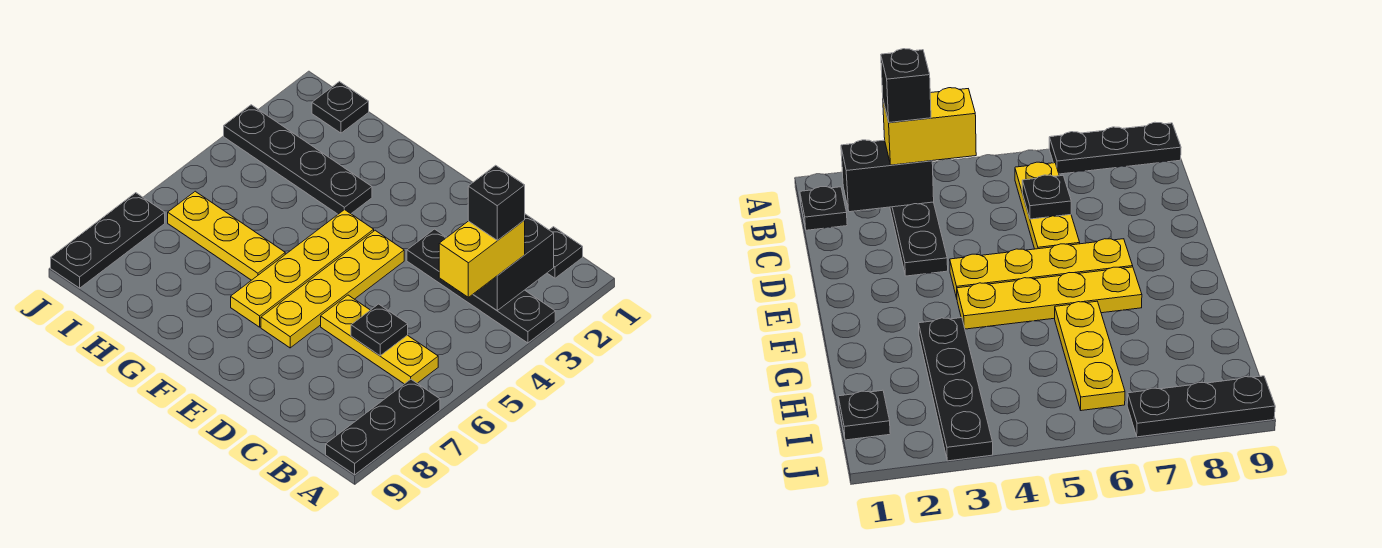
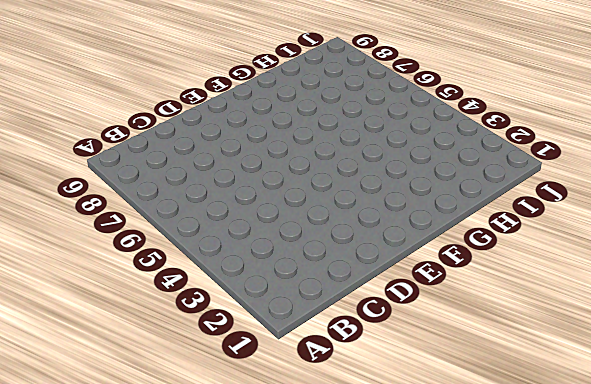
none -> black plate A3:D3 level 1
none -> black plate A7:A9 level 1
none -> black plate B1 level 1

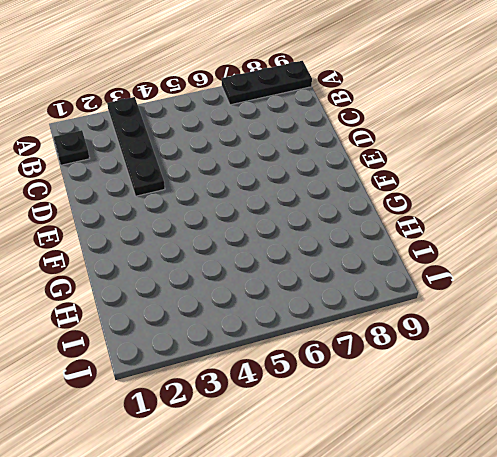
none -> yellow plate B6:D6 level 1
none -> yellow plate E4:E7 level 1
none -> yellow plate F4:F7 level 1

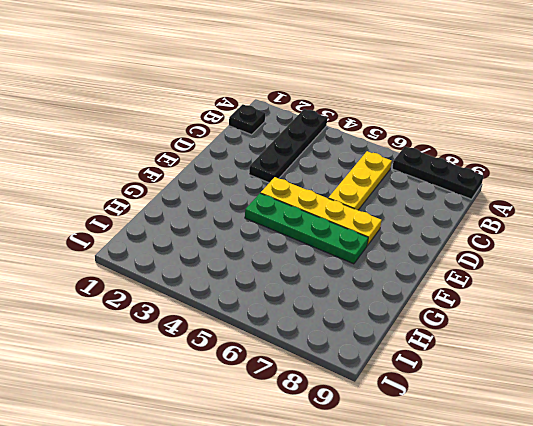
green plate F4:F7 level 1 -> yellow plate F4:F7 level 1
none -> black plate G3:J3 level 1
none -> yellow plate G6:I6 level 1
none -> black plate I1 level 1

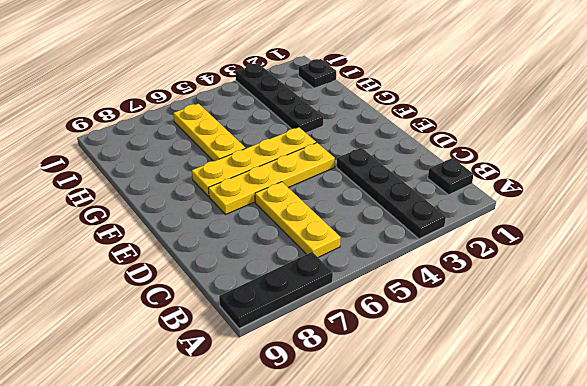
none -> black plate J7:J9 level 1
none -> black brick B2:B3 level 2
none -> black plate C6 level 2

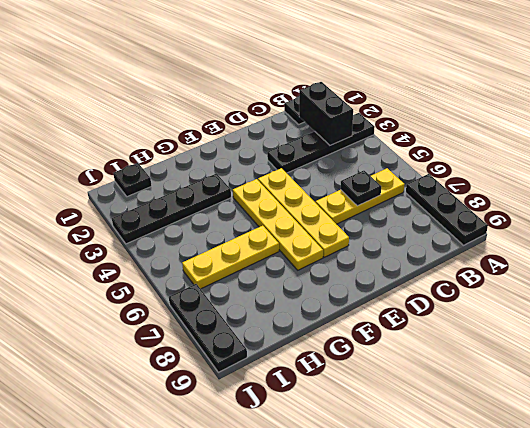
none -> yellow brick B3:B4 level 3
none -> black brick B3 level 4

